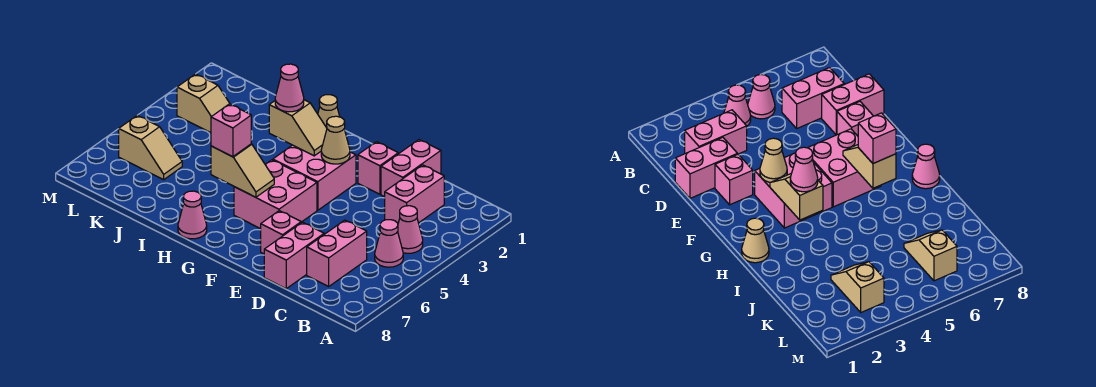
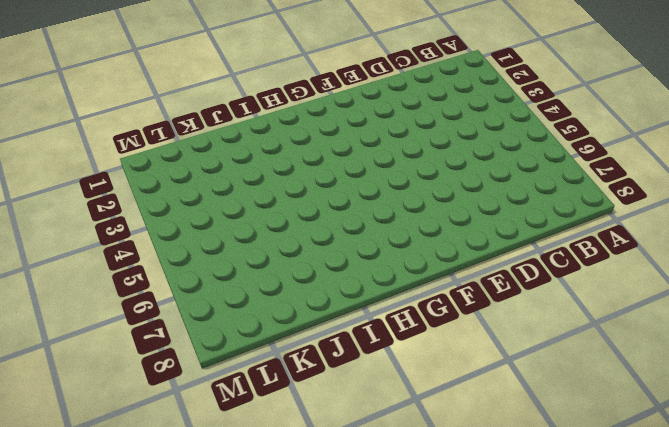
none -> pink cone B4 level 1
none -> pink cone B5 level 1
none -> pink brick C2:C3 level 1

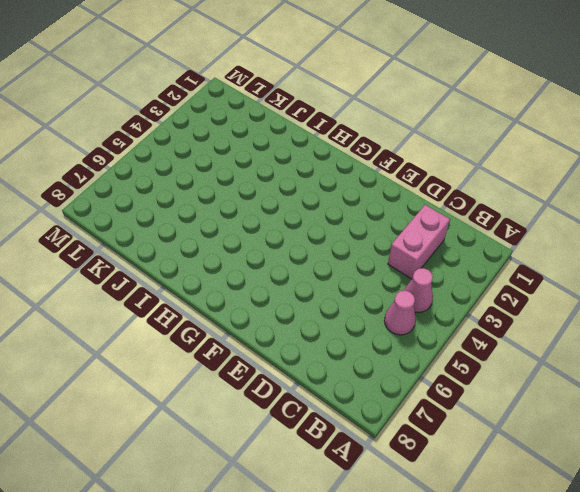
none -> pink brick C6:C7 level 1
none -> pink brick D1:D2 level 1
none -> pink brick D7:D8 level 1

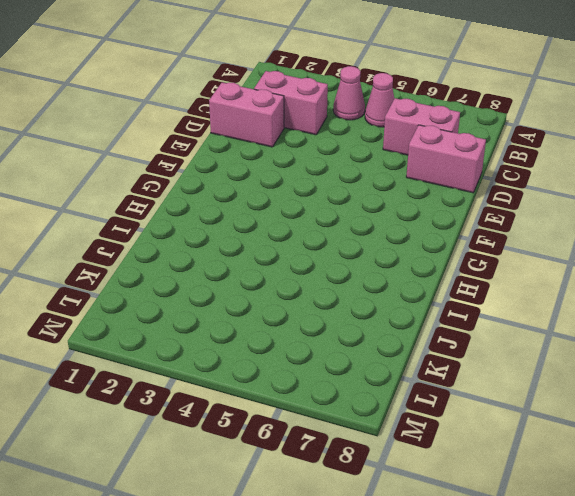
none -> pink brick E2 level 1
none -> pink brick E7 level 1
none -> pink brick F3:G4 level 1

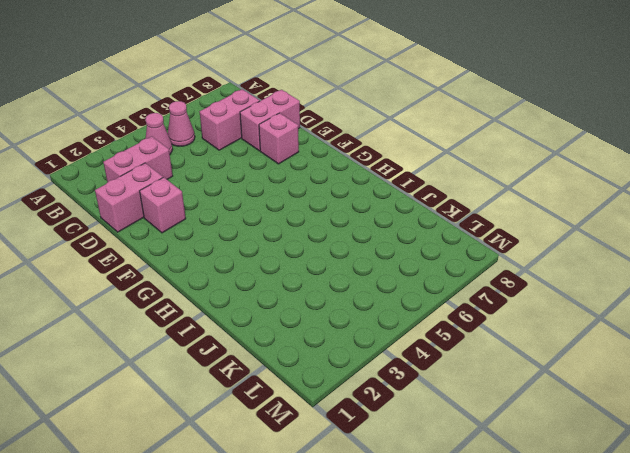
none -> pink brick F3:G4 level 1
none -> pink brick F5:G6 level 1
none -> tan cone H1 level 1

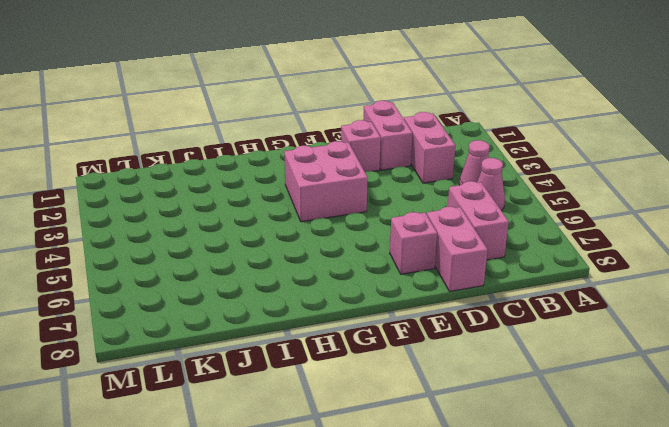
none -> pink brick F5:G6 level 1
none -> tan cone H1 level 1
none -> pink cone H8 level 1

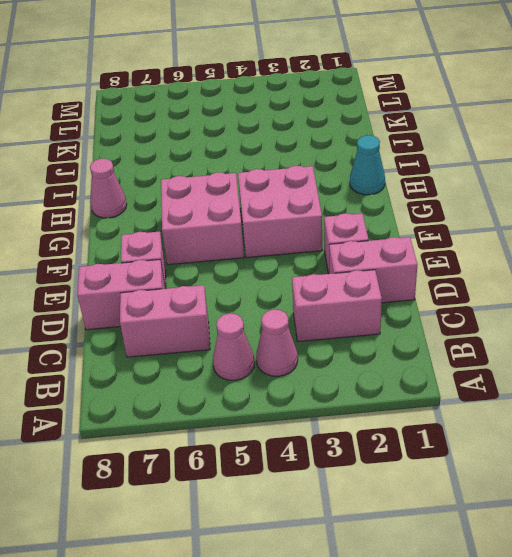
cyan cone H1 level 1 -> tan cone H1 level 1
none -> tan slope K3:L3 level 1 top L
none -> tan slope K6:L6 level 1 top L
none -> tan cone F3 level 2

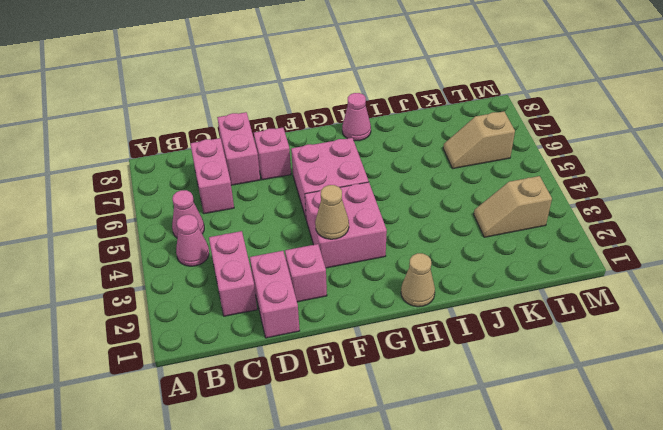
none -> tan slope G3:H3 level 2 top H
none -> tan slope G6:H6 level 2 top H
none -> pink cone H3 level 3

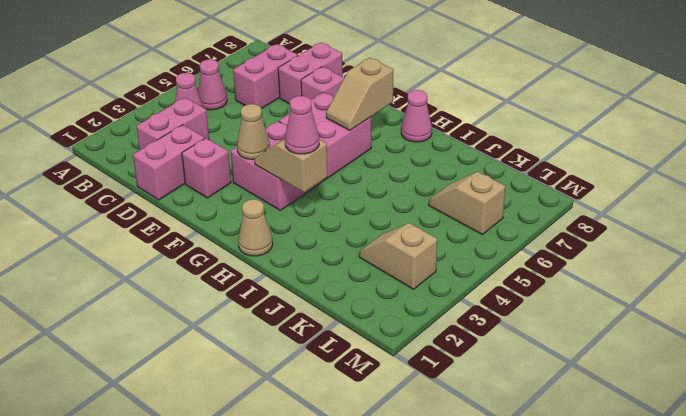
tan slope G6:G7 level 2 top 7 -> tan slope G6:H6 level 2 top H
none -> pink brick H6 level 3

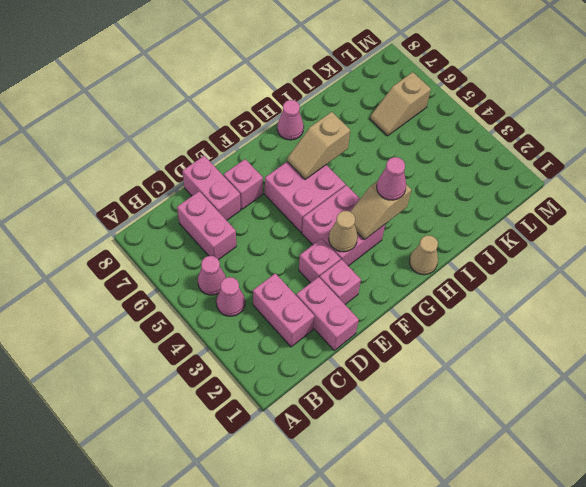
pink brick E3 level 1 -> pink brick H6 level 3
none -> tan slope K3:L3 level 1 top L

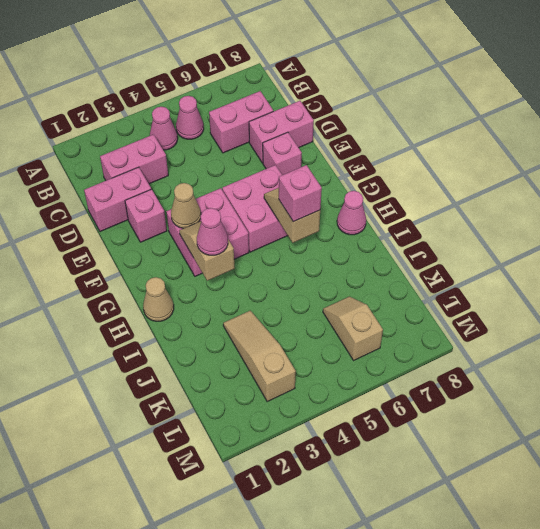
tan slope J3:L3 level 1 top L -> tan slope K3:L3 level 1 top L

